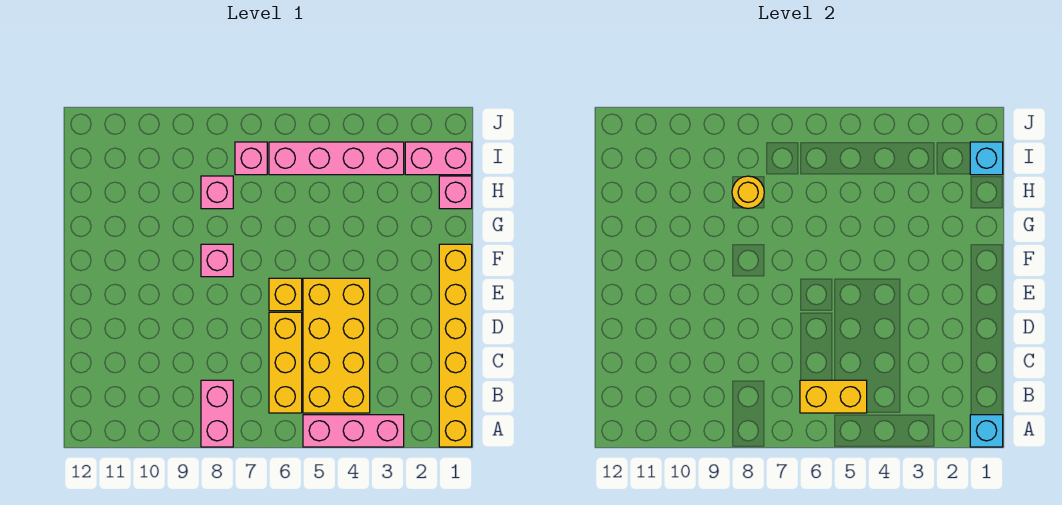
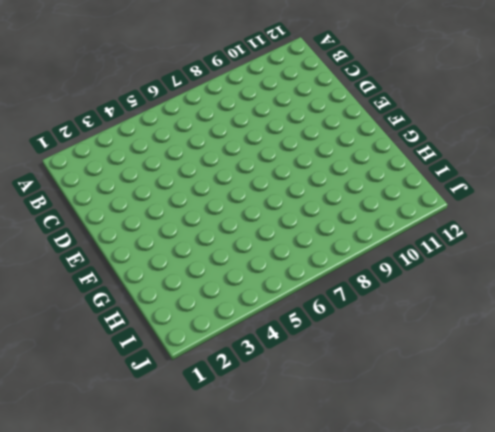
none -> yellow brick A1:F1 level 1
none -> pink brick A3:A5 level 1
none -> pink brick A8:B8 level 1

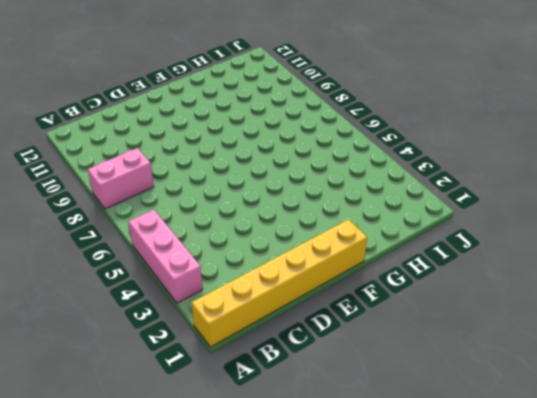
none -> yellow brick B4:E5 level 1
none -> yellow brick B6:D6 level 1
none -> yellow brick E6 level 1

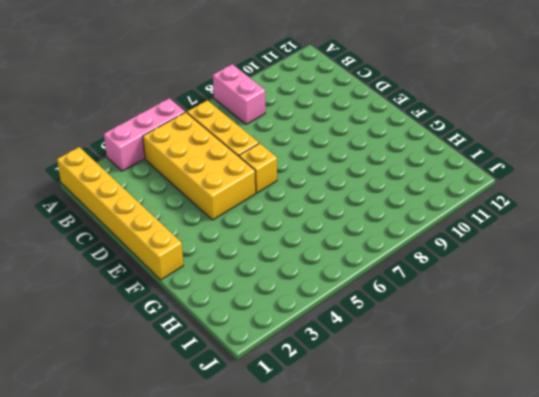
none -> pink brick F8 level 1
none -> pink brick H1 level 1
none -> pink brick H8 level 1

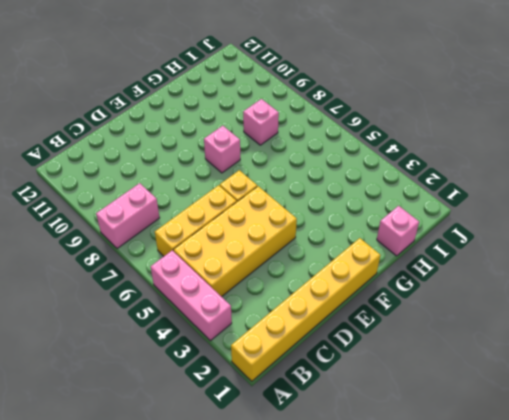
none -> pink brick I1:I2 level 1
none -> pink brick I3:I6 level 1
none -> pink brick I7 level 1

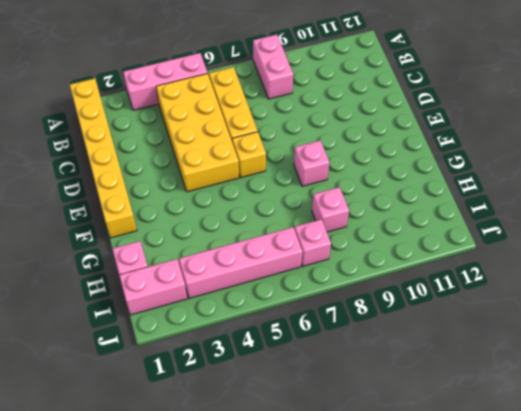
none -> cyan brick A1 level 2
none -> yellow brick B5:B6 level 2
none -> yellow round brick H8 level 2

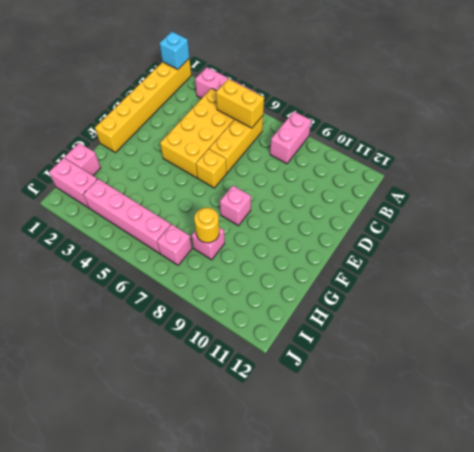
none -> cyan brick I1 level 2

